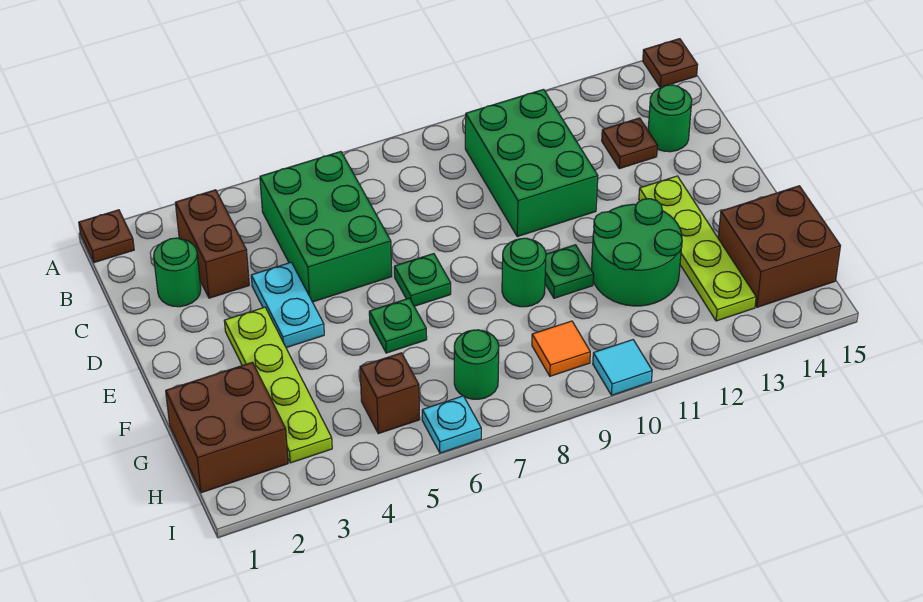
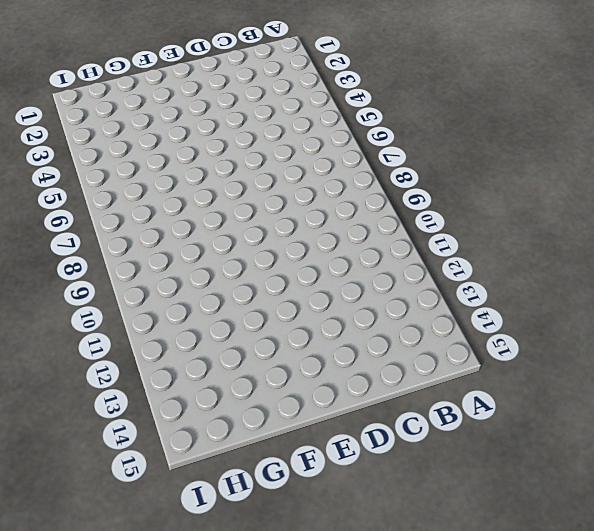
none -> brown plate A1 level 1
none -> brown plate A15 level 1
none -> brown brick B3:C3 level 1

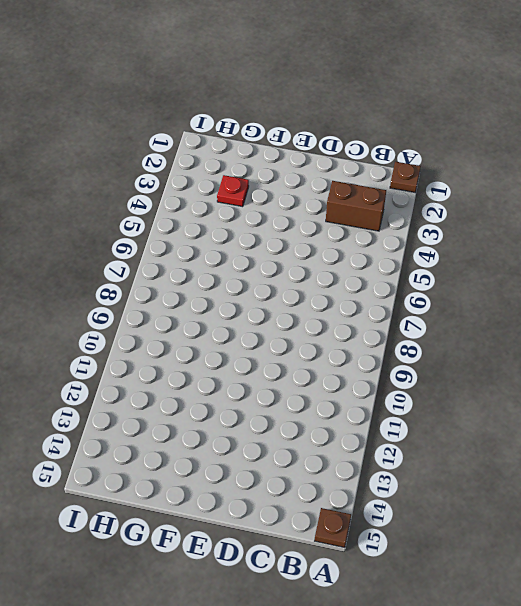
red plate G3 level 1 -> lime plate E3:H3 level 1
none -> green brick B5:D6 level 1
none -> green brick B10:D11 level 1
none -> green round brick C2 level 1

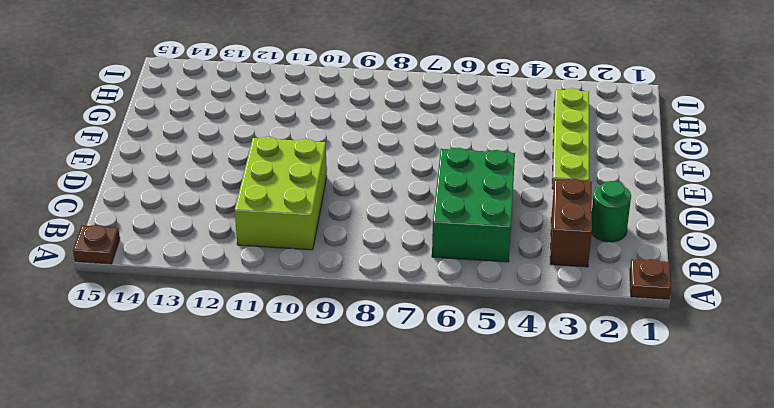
lime brick B10:D11 level 1 -> green brick B10:D11 level 1
none -> brown plate C13 level 1
none -> green round brick C14 level 1
none -> cyan plate D4:E4 level 1

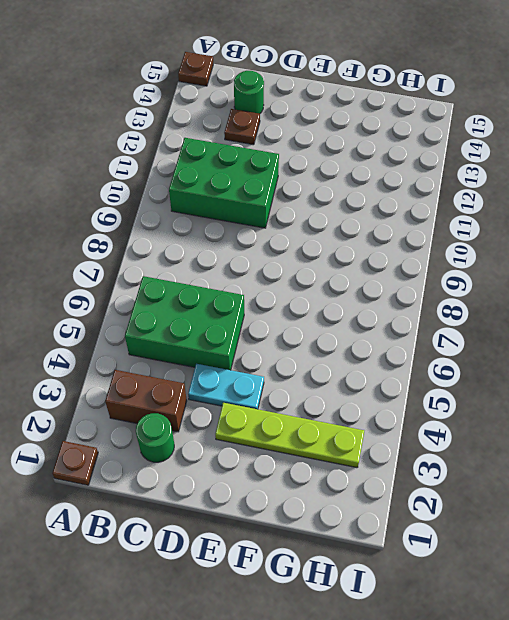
none -> green plate E7 level 1
none -> lime plate E13:H13 level 1
none -> green plate F6 level 1

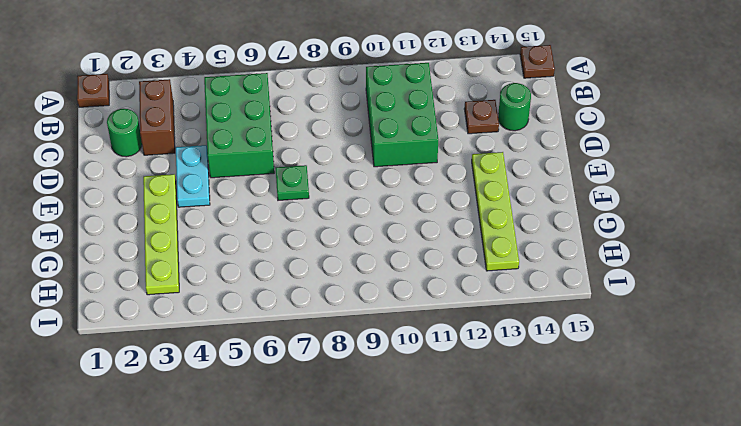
none -> green plate F6 level 1
none -> green round brick F9 level 1
none -> green plate F10 level 1

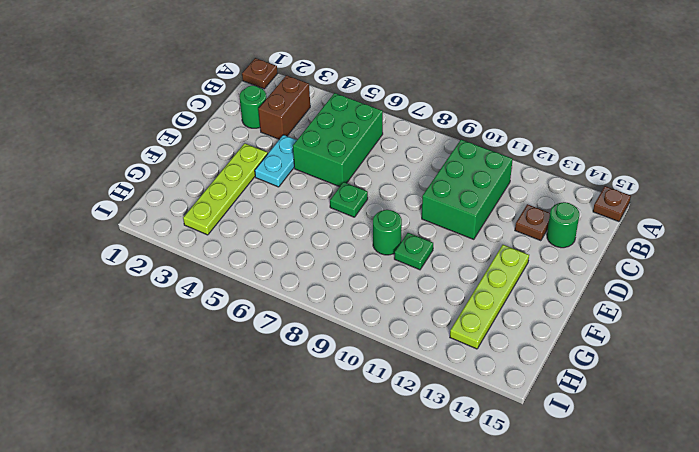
none -> green plate F6 level 1
none -> green round brick F11:G12 level 1
none -> brown brick G1:H2 level 1

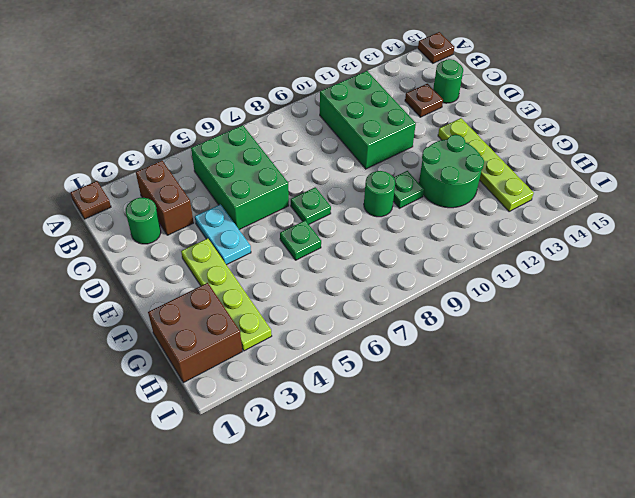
none -> brown brick G14:H15 level 1
none -> brown brick H5 level 1
none -> green round brick H7 level 1

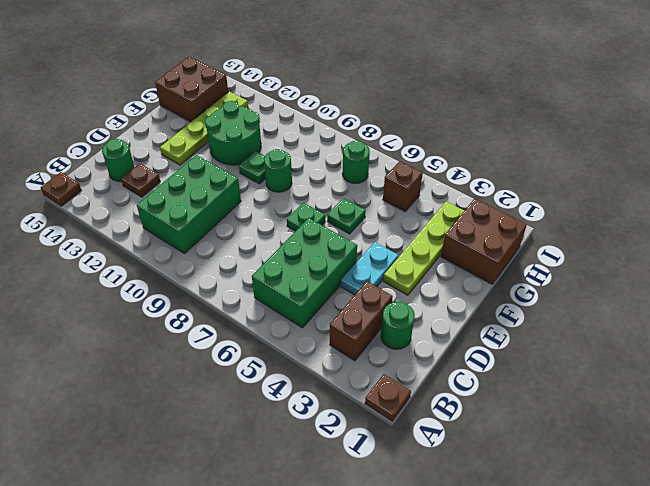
none -> orange tile H9 level 1
none -> cyan plate I6 level 1
none -> cyan tile I10 level 1

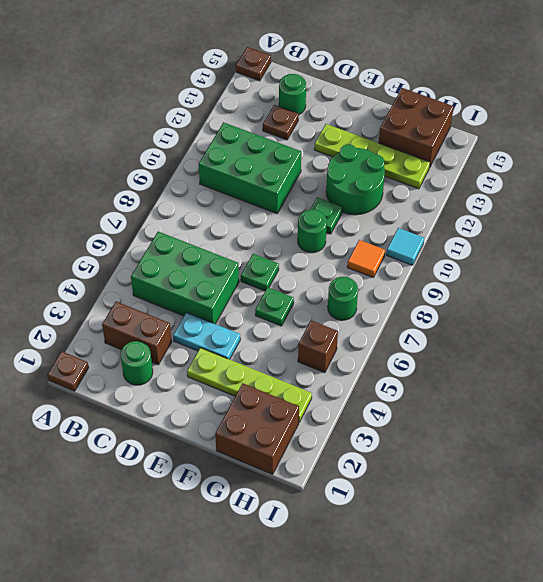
none -> cyan plate I6 level 1

